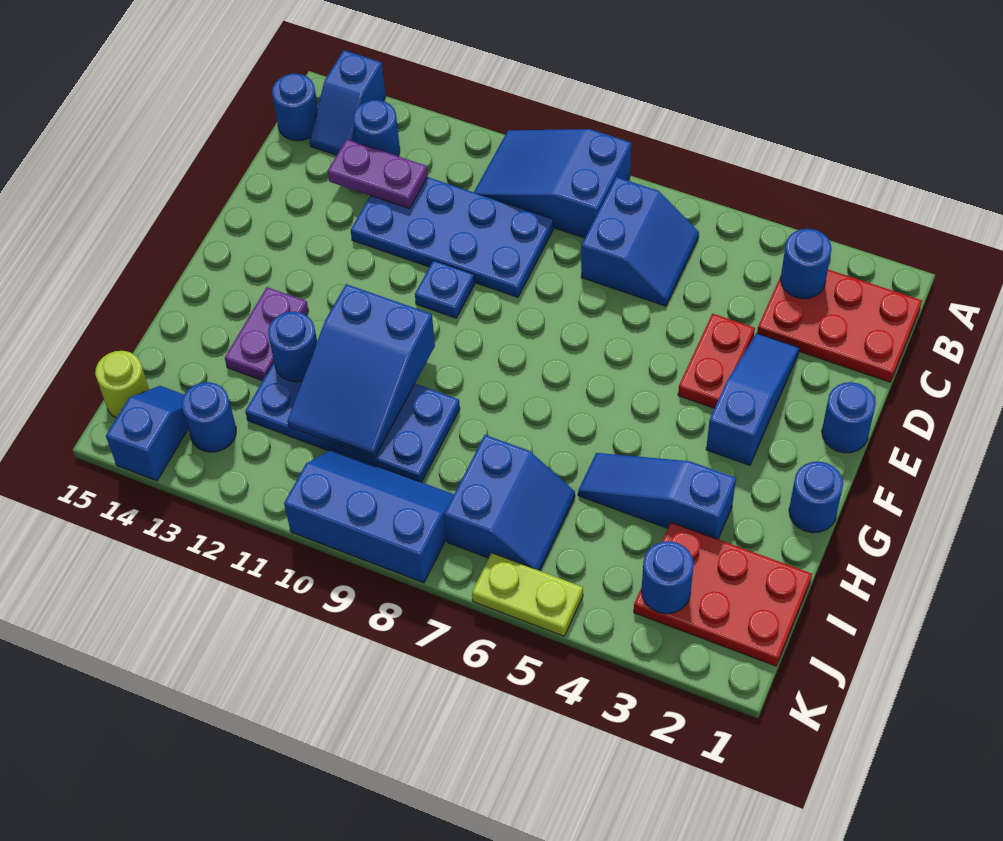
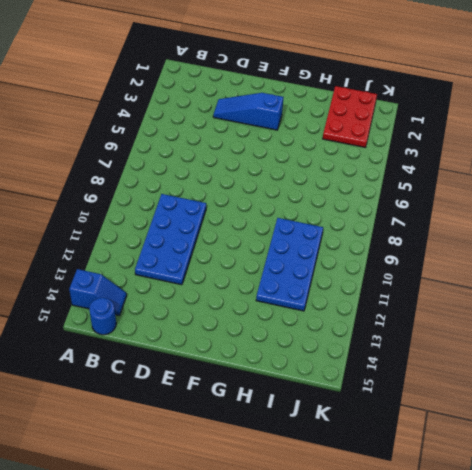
none -> blue slope A8:B10 level 1 top 8
none -> red plate B1:C3 level 1
none -> blue slope B6:C7 level 1 top 7

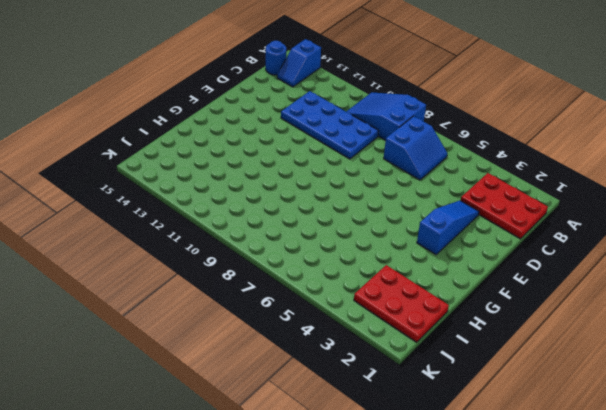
none -> blue round brick B13 level 1
none -> red plate D4:E4 level 1
none -> blue round brick E1 level 1

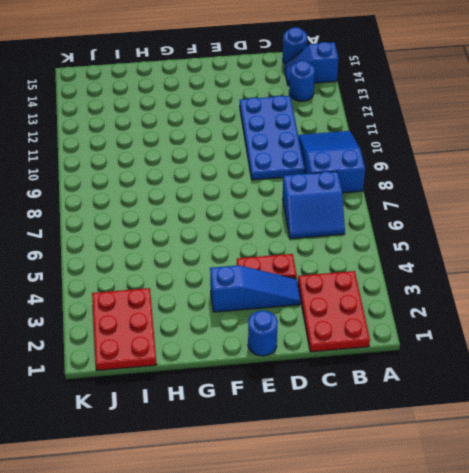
none -> blue plate E10 level 1
none -> blue round brick G1 level 1
none -> purple plate G13:H13 level 1

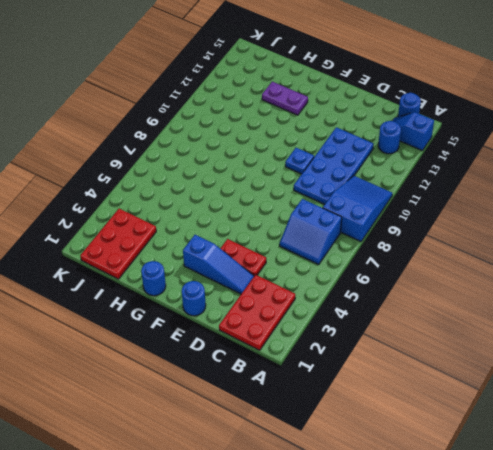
none -> blue slope H3:H5 level 1 top 3
none -> blue plate H9:I12 level 1
none -> blue slope I6:J7 level 1 top 7

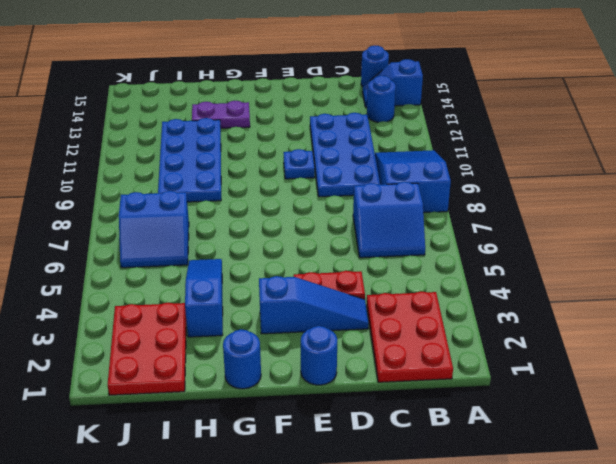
none -> blue slope J8:K10 level 1 top K
none -> blue round brick J13 level 1
none -> blue slope J14:K14 level 1 top K

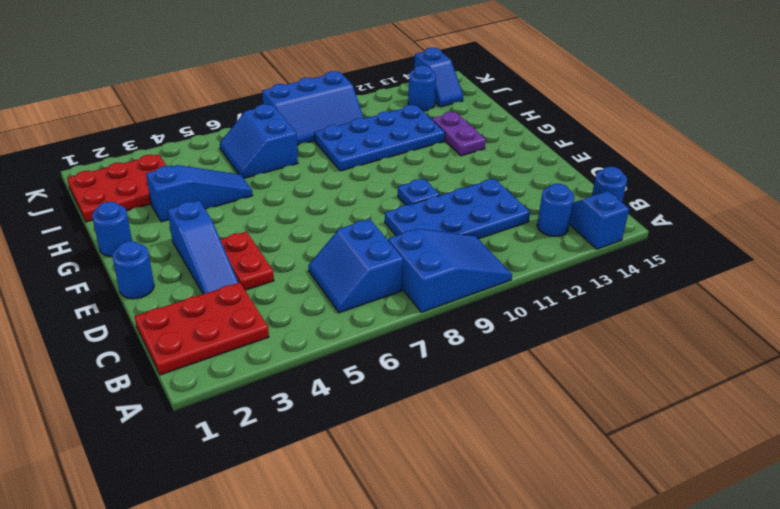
none -> lime round brick J15 level 1
none -> lime plate K5:K6 level 1
none -> blue round brick B3 level 2

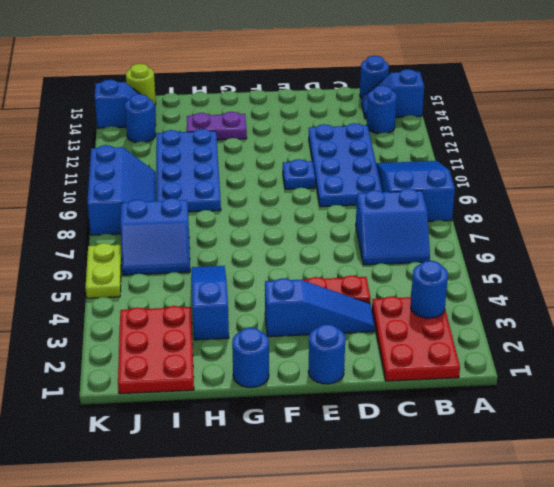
none -> purple plate C12:C13 level 2
none -> blue slope G10:I11 level 2 top G
none -> blue round brick H12 level 2

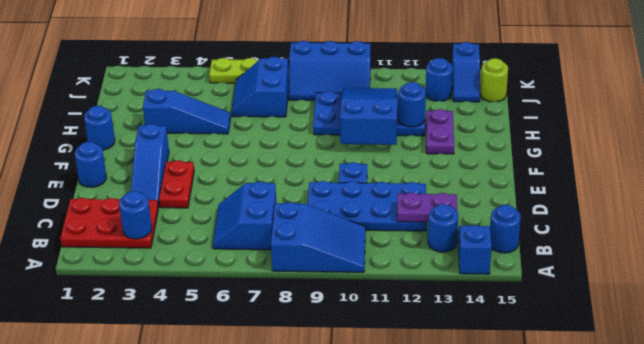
none -> red plate I1:J3 level 1
none -> blue round brick J3 level 2

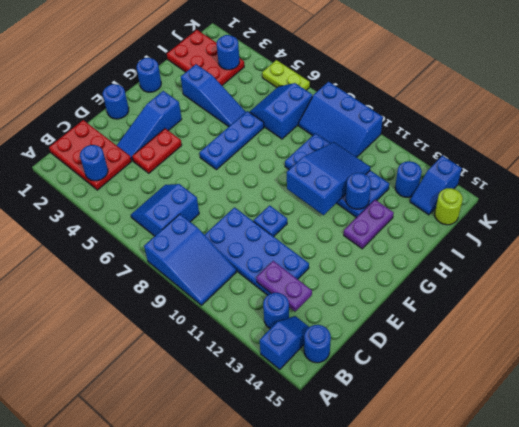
blue plate F6:H6 level 1 -> none

